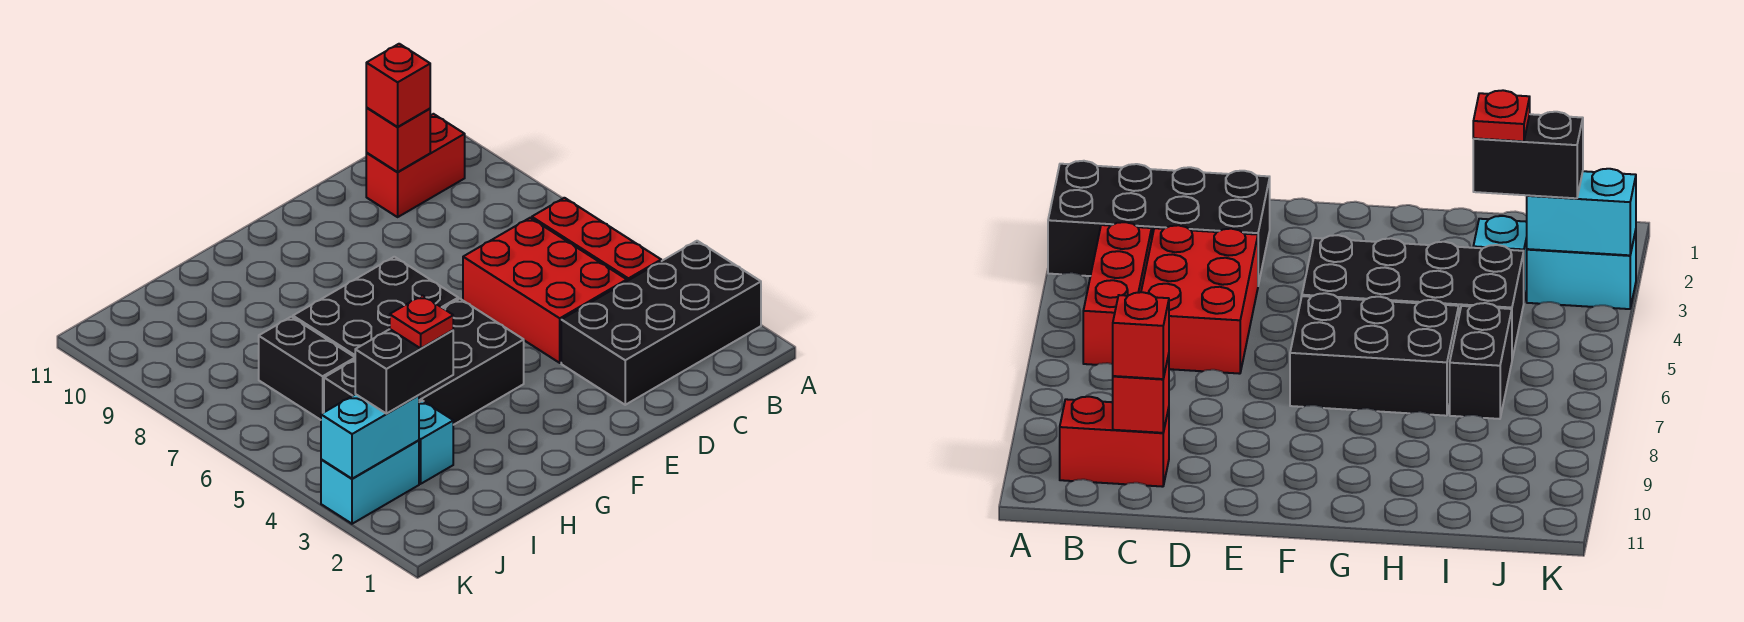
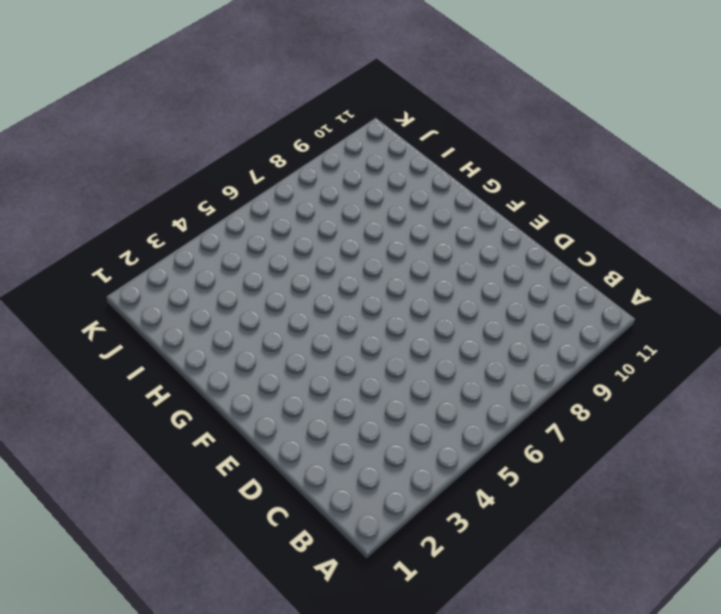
none -> black brick A2:D3 level 1
none -> red brick B4:B6 level 1
none -> red brick B10:C10 level 1

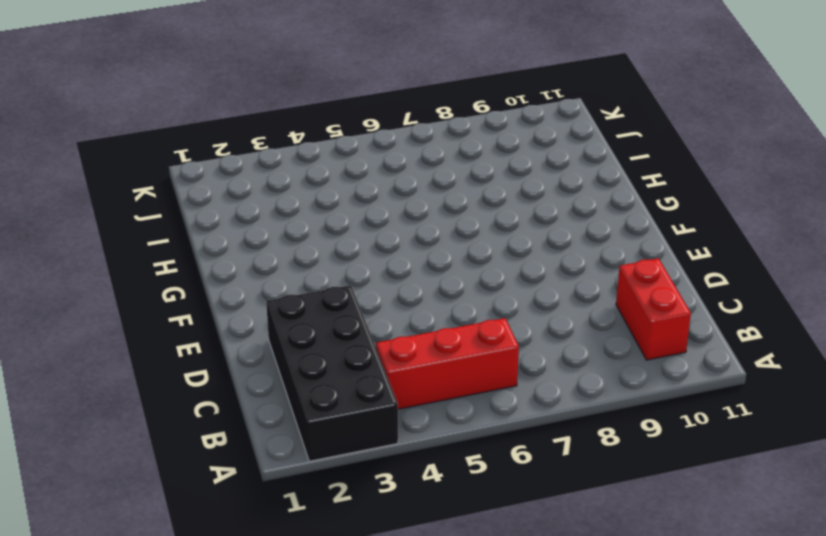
none -> red brick C4:D6 level 1
none -> black brick F4:I5 level 1
none -> black brick F6:H7 level 1

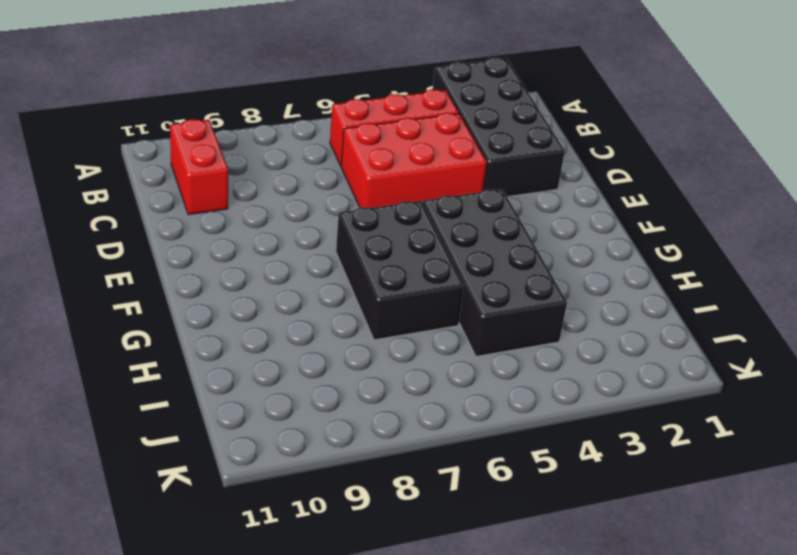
none -> cyan brick I3 level 1
none -> black brick I6:I7 level 1
none -> cyan brick J3:K3 level 1

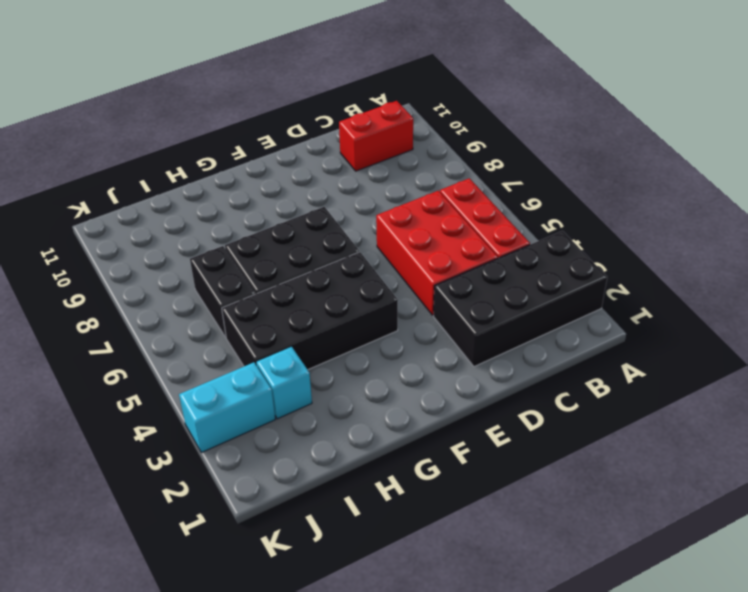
none -> red brick C10 level 2
none -> cyan brick J3:K3 level 2
none -> red brick C10 level 3

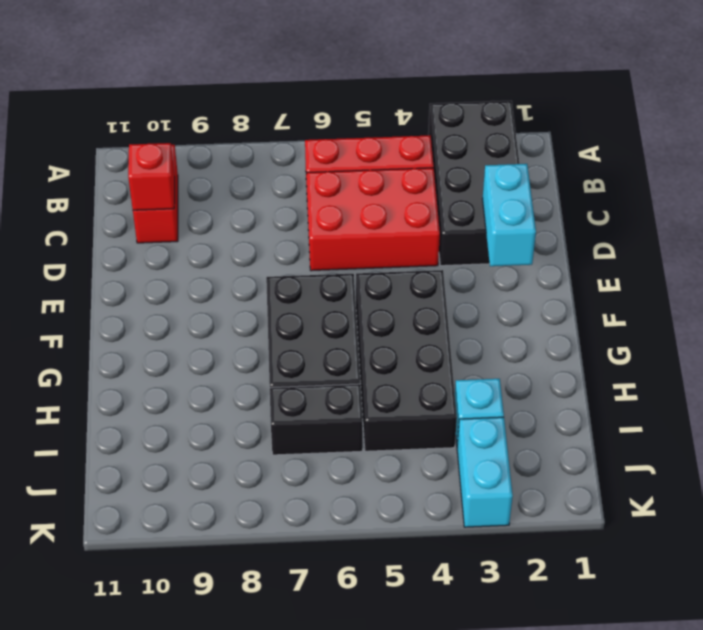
cyan brick D2:E2 level 2 -> cyan brick J3:K3 level 2
none -> red brick C10 level 3
none -> black brick I3:J3 level 3
none -> red plate I3 level 4

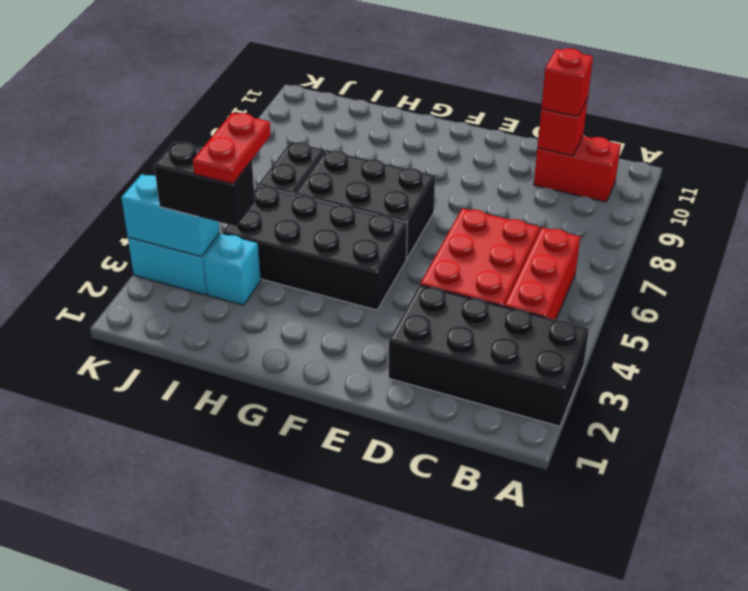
red plate I3:I4 level 4 -> red plate I3 level 4

